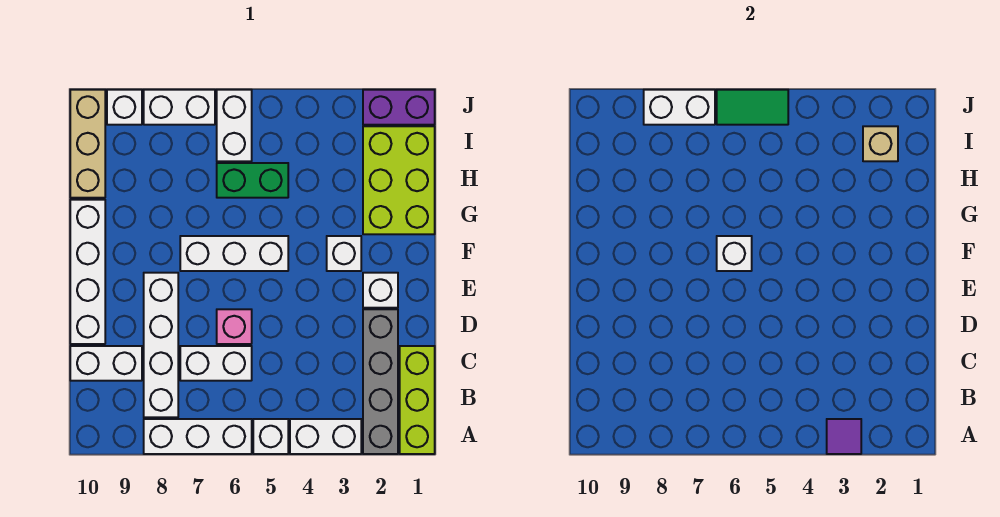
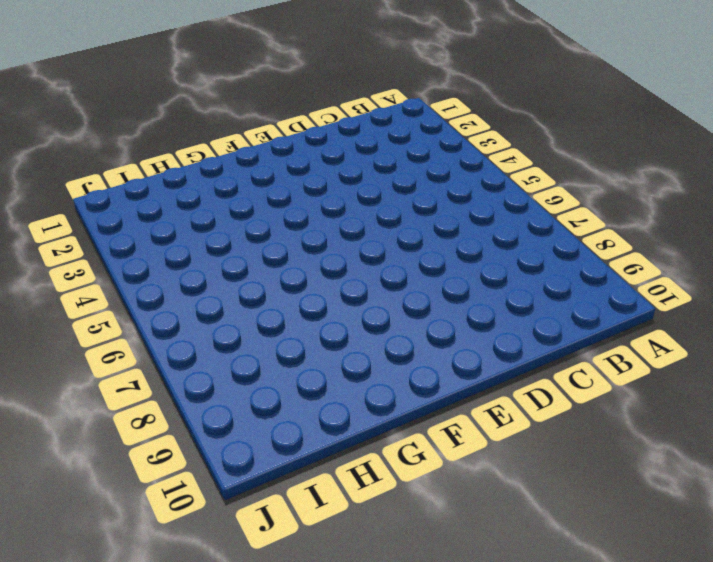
none -> lime brick A1:C1 level 1
none -> grey brick A2:D2 level 1
none -> white brick A3:A4 level 1

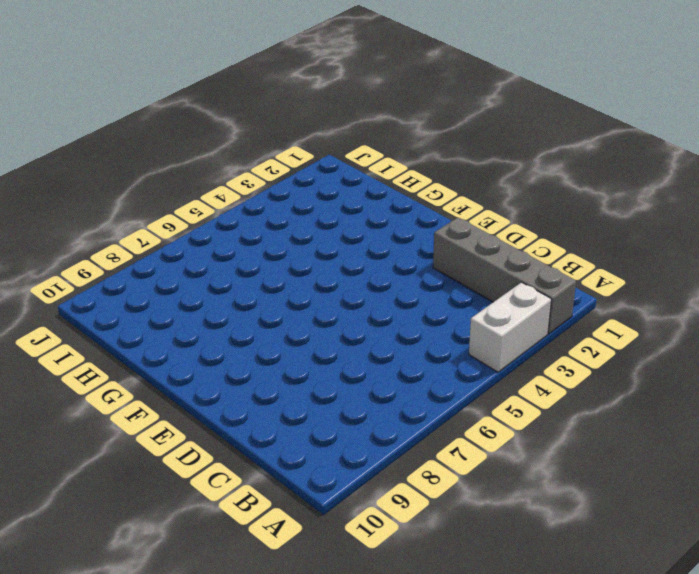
none -> lime brick A1:C1 level 1
none -> white brick A5 level 1
none -> white brick A6:A8 level 1

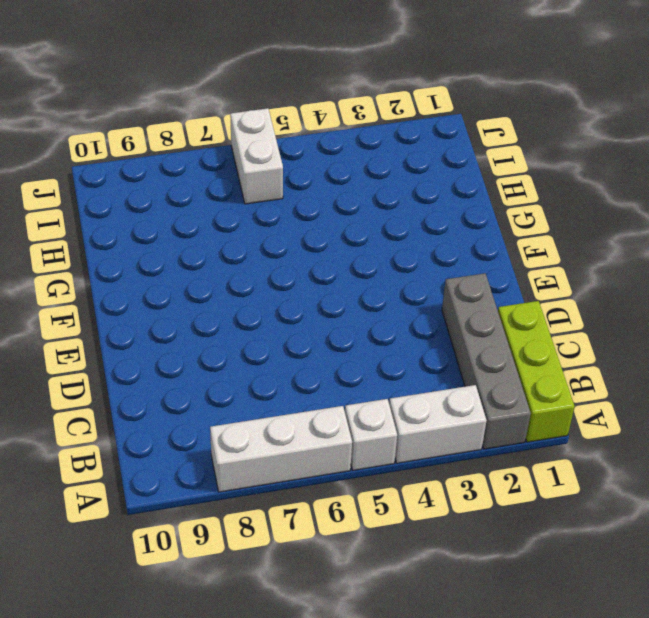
none -> white brick B8:E8 level 1
none -> white brick C6:C7 level 1
none -> white brick C9:C10 level 1

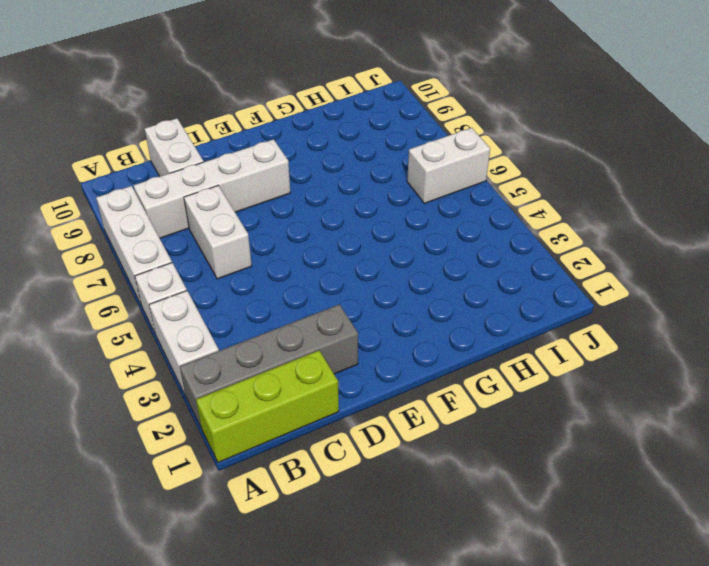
none -> pink brick D6 level 1
none -> white brick D10:G10 level 1
none -> white brick E2 level 1

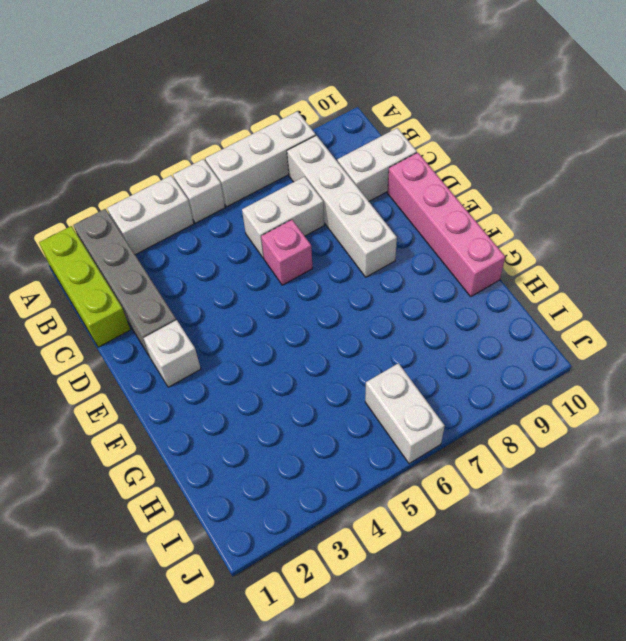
pink brick D10:G10 level 1 -> white brick D10:G10 level 1
none -> white brick F3 level 1
none -> white brick F5:F7 level 1
none -> lime brick G1:I2 level 1

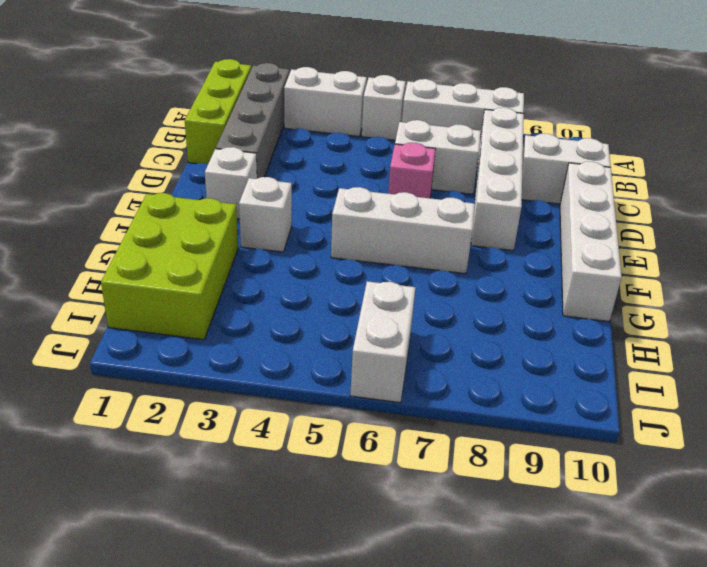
none -> green brick H5:H6 level 1
none -> tan brick H10:J10 level 1
none -> purple brick J1:J2 level 1

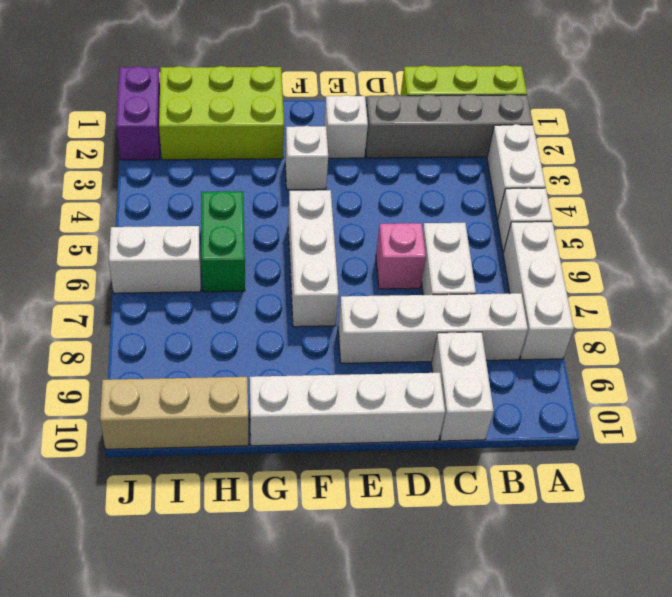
none -> white brick J7:J8 level 1
none -> white brick J9 level 1
none -> purple tile A3 level 2

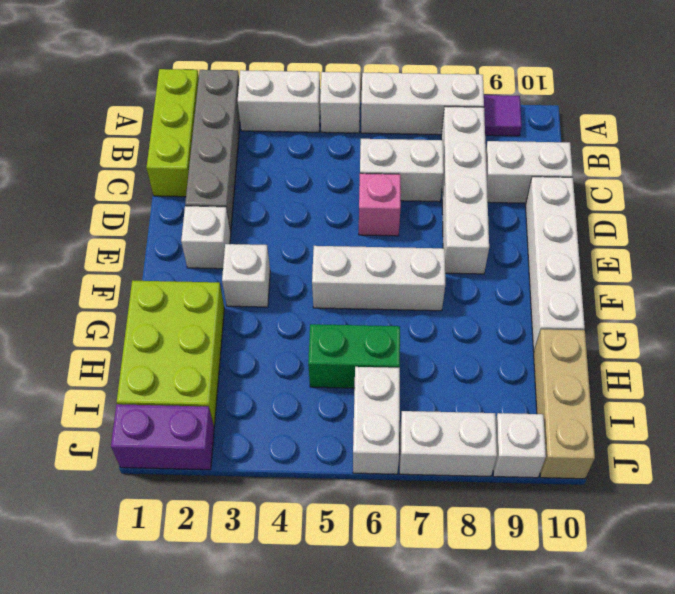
purple tile A9 level 1 -> purple tile A3 level 2
none -> white brick F6 level 2
none -> tan brick I2 level 2
none -> green tile J5:J6 level 2

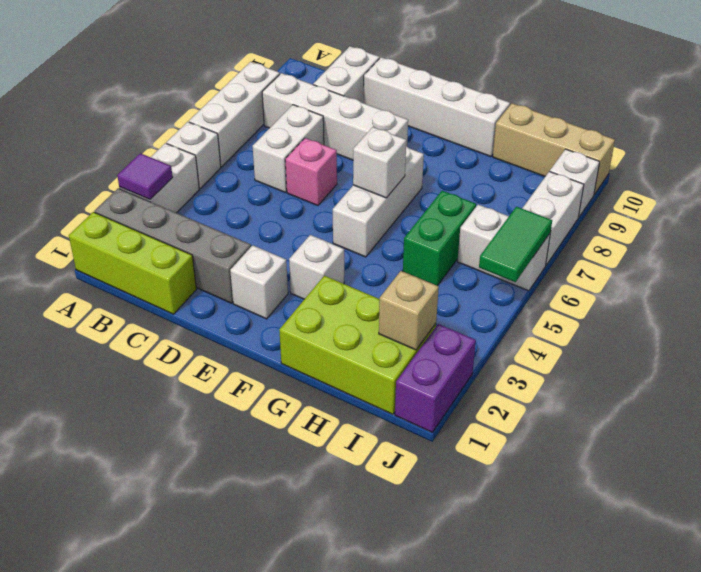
none -> white brick J7:J8 level 2

